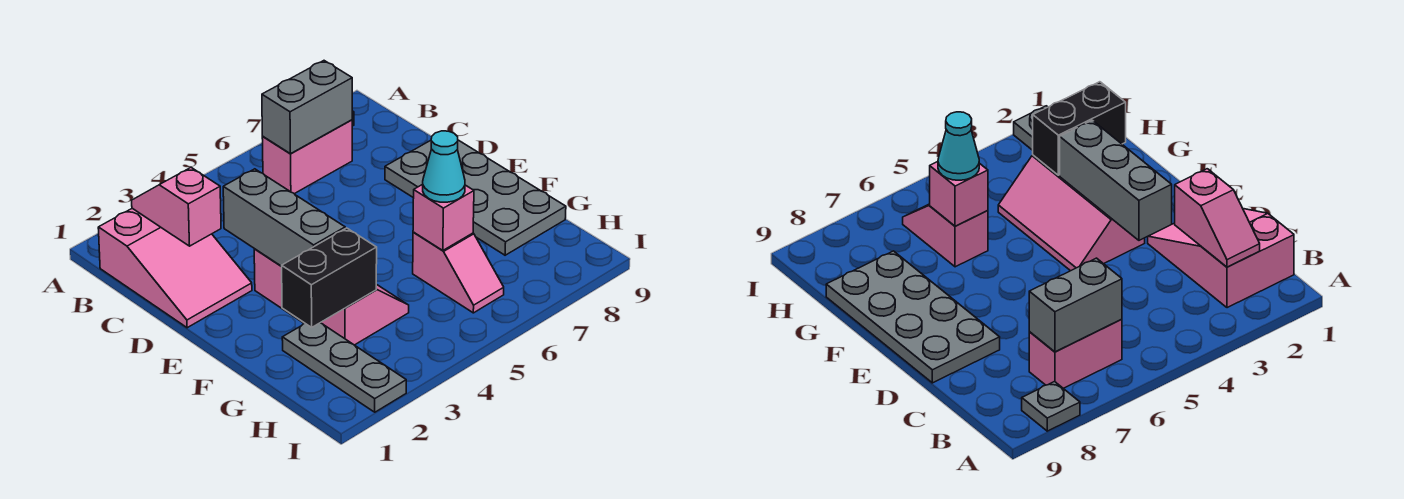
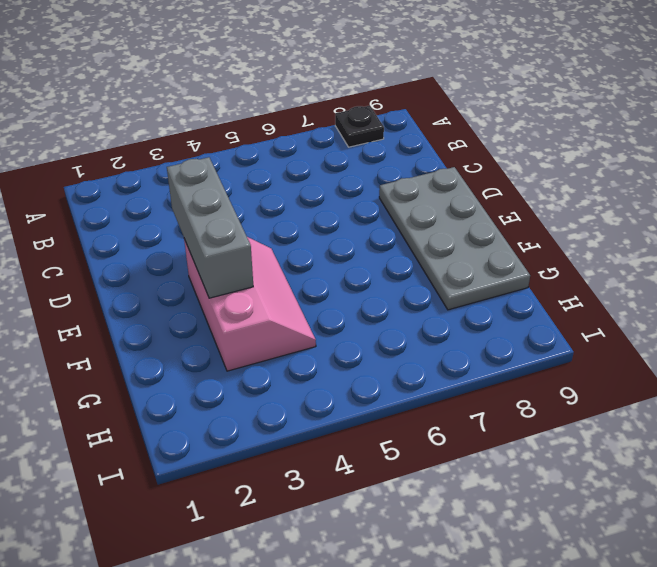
black plate A8 level 1 -> grey plate A8 level 1
none -> pink slope B1:D2 level 1 top B
none -> pink brick B6:B7 level 1
none -> grey plate G2:I2 level 1

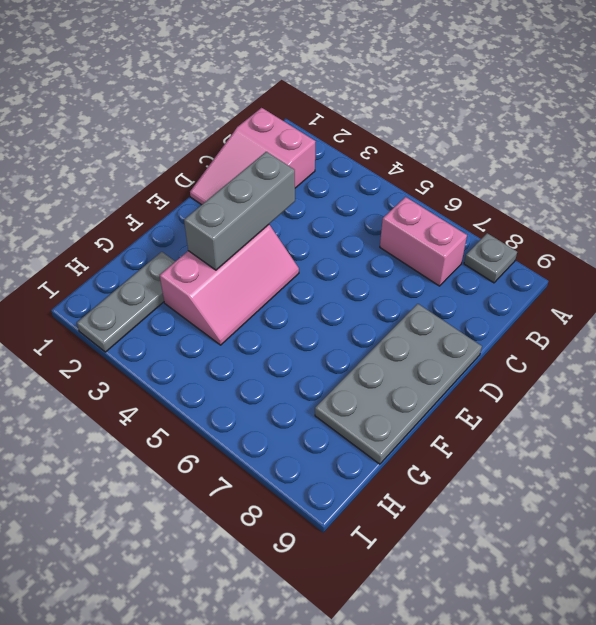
none -> pink slope G6:H6 level 1 top G
none -> pink slope B2:C2 level 2 top C
none -> grey brick B6:B7 level 2

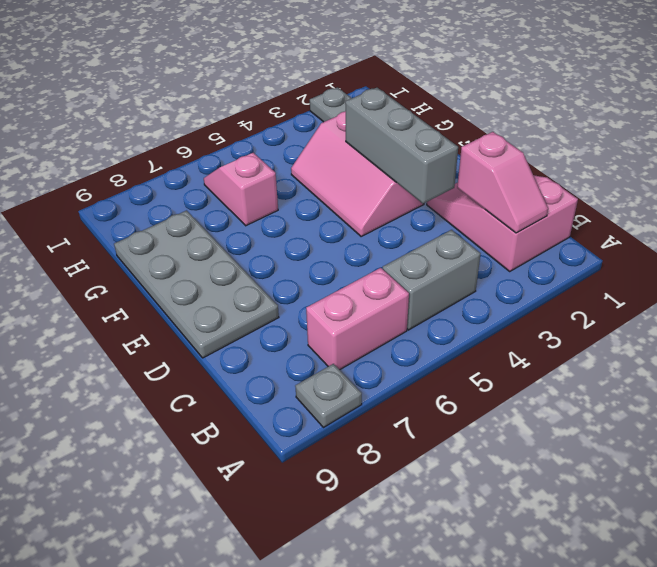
grey brick B4:B5 level 1 -> grey brick B6:B7 level 2
none -> black brick G2:G3 level 2
none -> pink brick G6 level 2
none -> cyan cone G6 level 3

